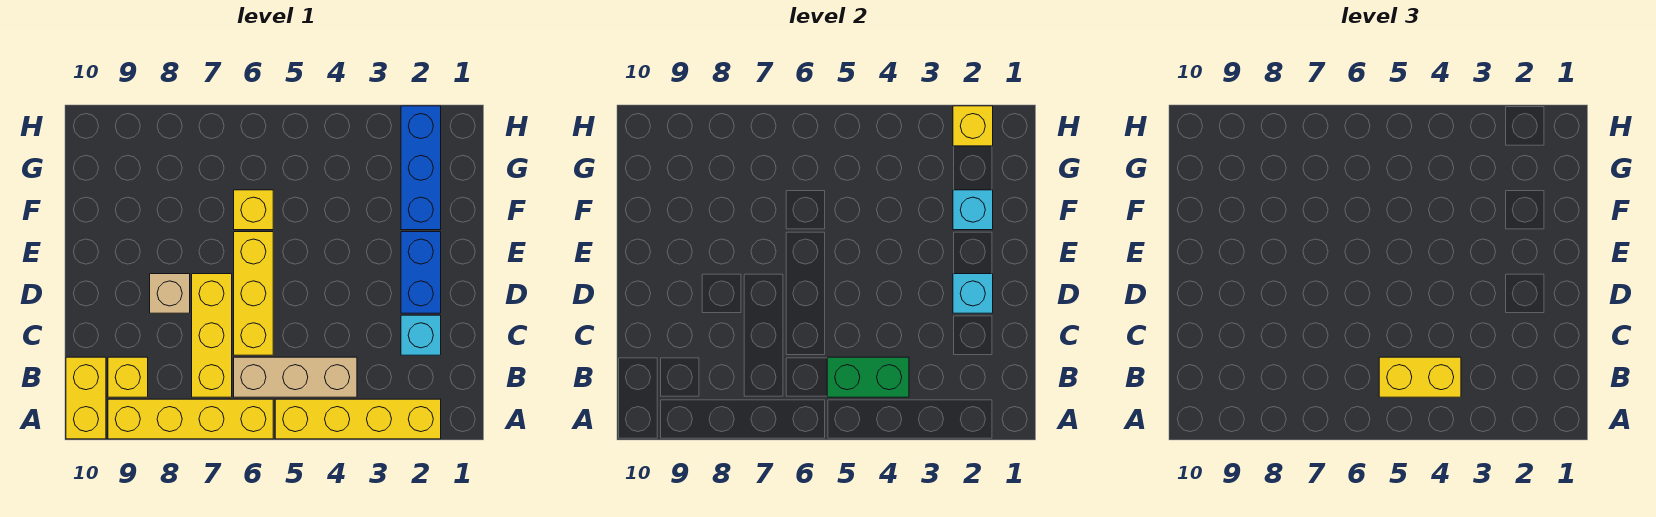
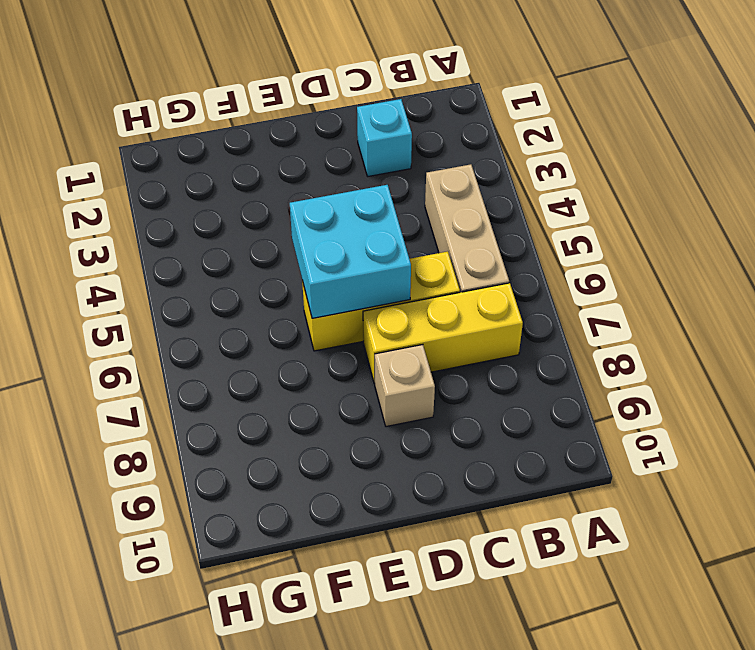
cyan brick D5:E6 level 2 -> none
none -> yellow brick A2:A5 level 1
none -> yellow brick A6:A9 level 1
none -> yellow brick A10:B10 level 1

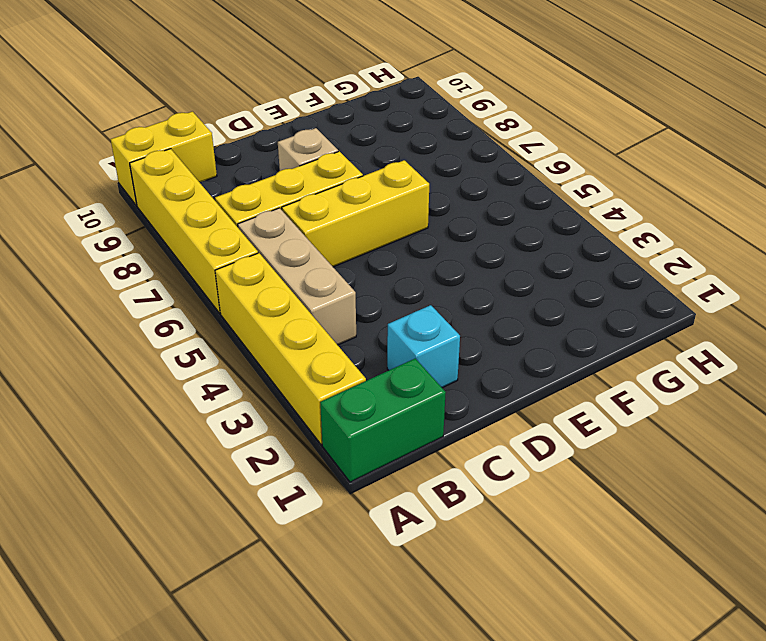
green brick A1:B1 level 1 -> green brick B4:B5 level 2
none -> yellow brick B9 level 1
none -> blue brick D2:E2 level 1
none -> blue brick F2:H2 level 1

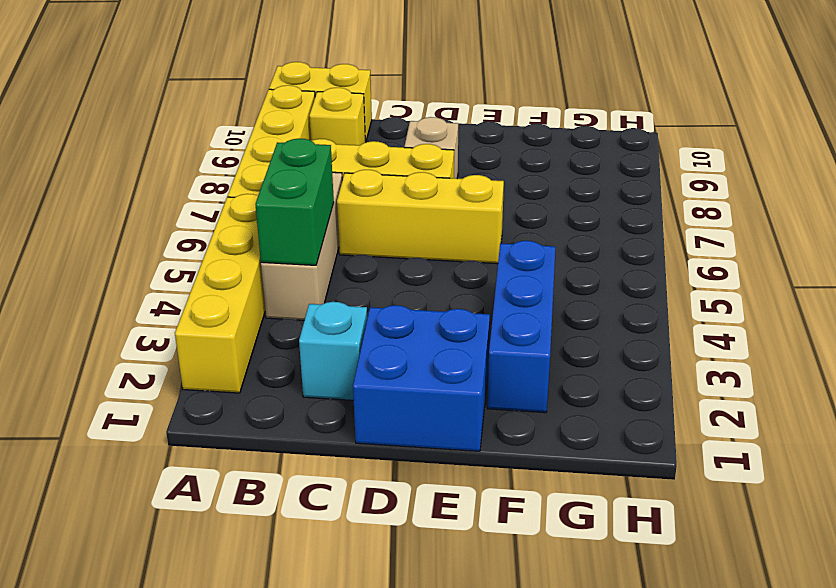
blue brick D1:E2 level 1 -> blue brick D2:E2 level 1
blue brick F2:F4 level 1 -> blue brick F2:H2 level 1
none -> yellow brick F6 level 1
none -> cyan brick D2 level 2
none -> cyan brick F2 level 2

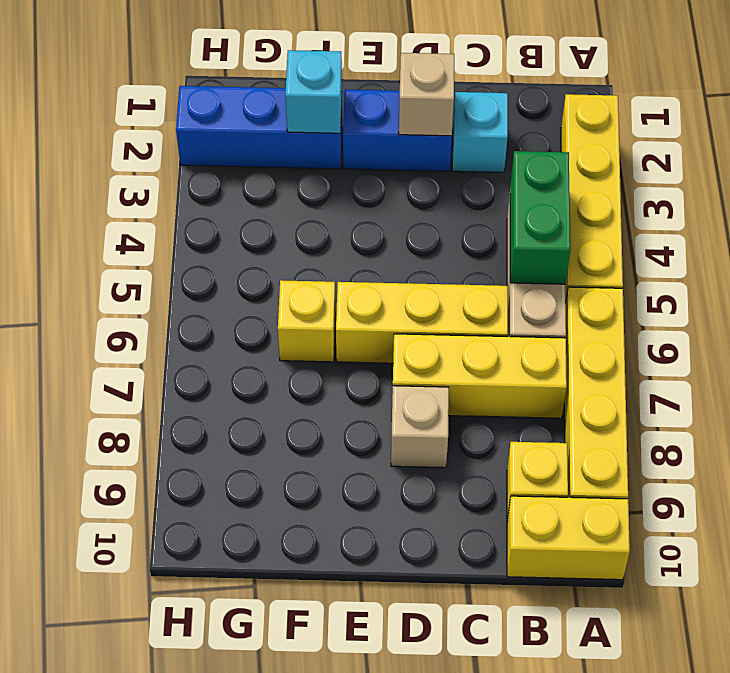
tan brick D2 level 2 -> cyan brick D2 level 2
none -> yellow brick H2 level 2
none -> yellow brick B4:B5 level 3

